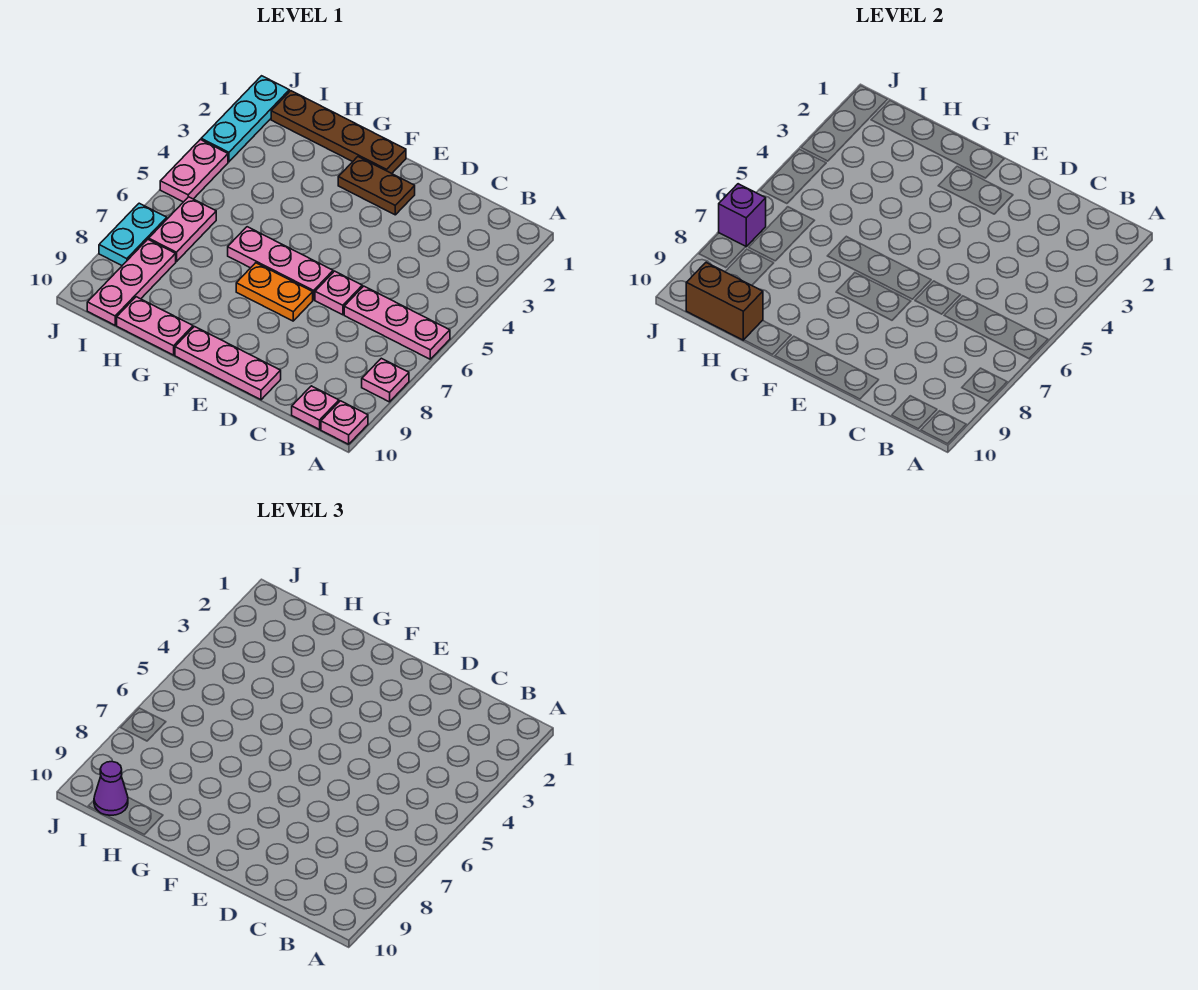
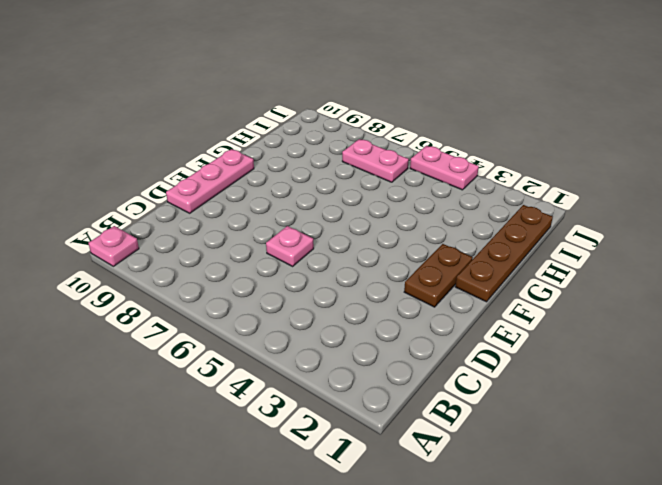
none -> pink plate A6:C6 level 1
none -> pink plate A8 level 1
none -> pink plate B10 level 1

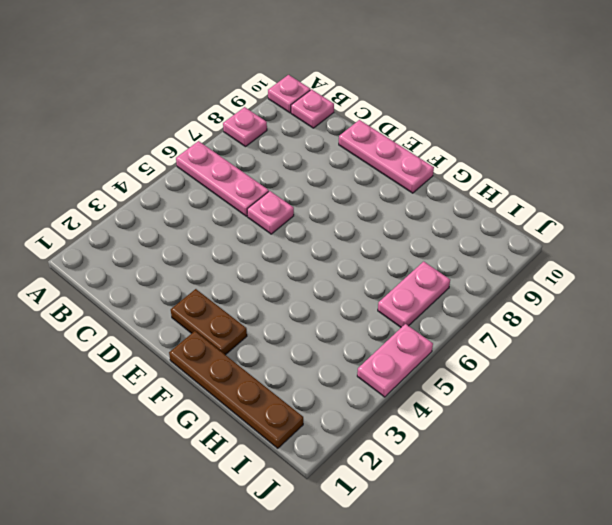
none -> pink plate E6:G6 level 1
none -> orange plate E7:F7 level 1
none -> pink plate G10:H10 level 1

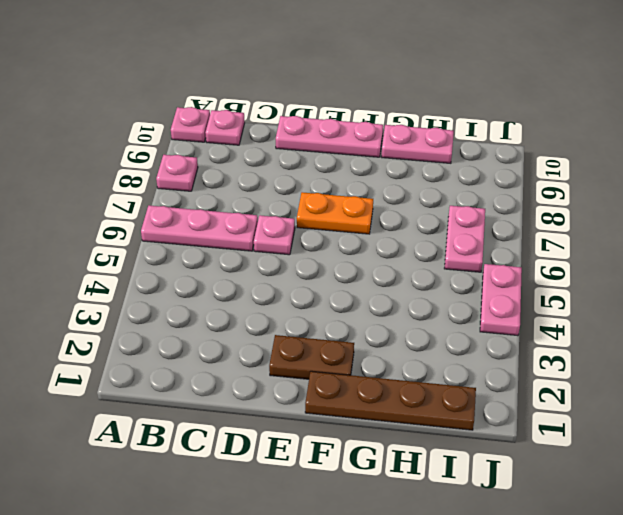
none -> pink plate E6:G6 level 1
none -> pink plate I8:I10 level 1
none -> cyan plate J1:J3 level 1

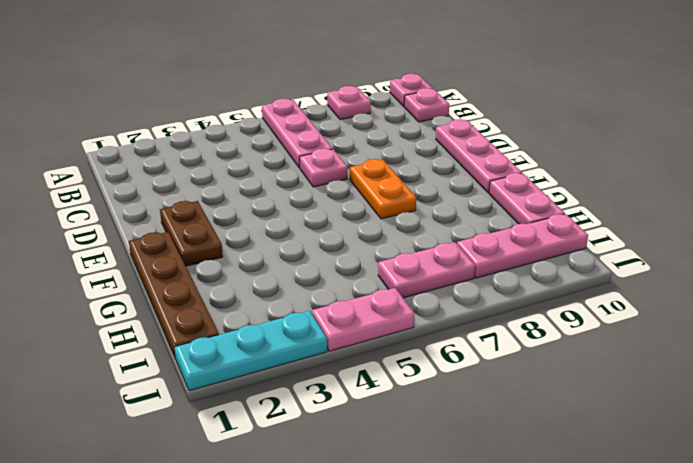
none -> pink plate E6:G6 level 1
none -> cyan plate J7:J8 level 1
none -> brown brick H10:I10 level 2

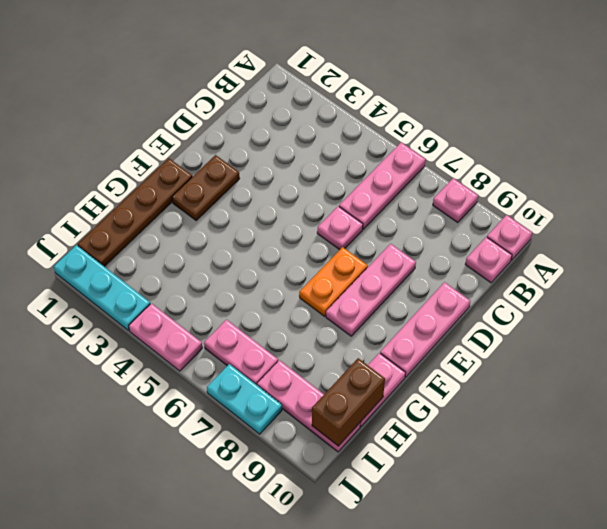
pink plate D8:F8 level 1 -> pink plate E6:G6 level 1
none -> purple brick J7 level 2
none -> purple cone I10 level 3

